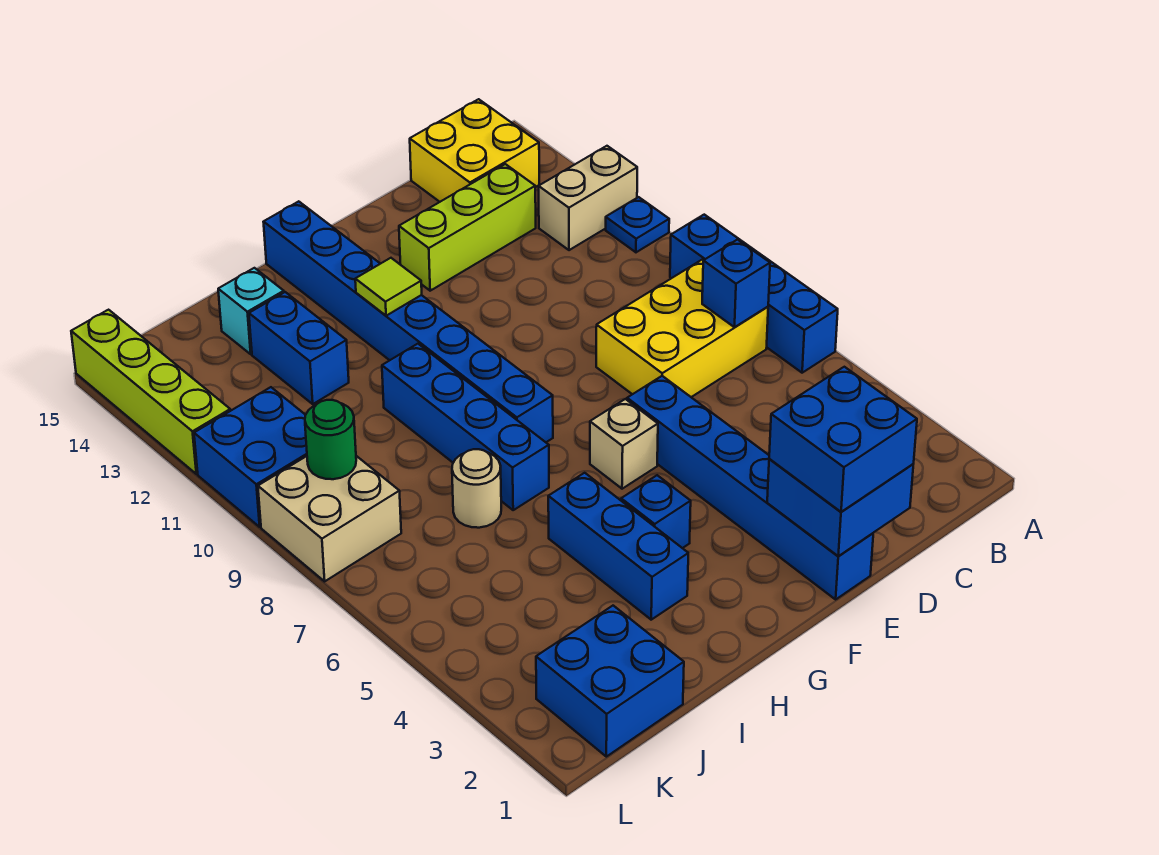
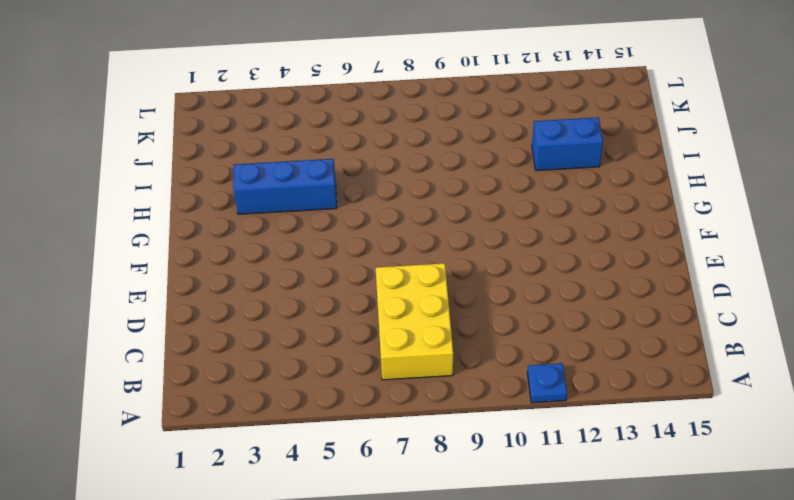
none -> blue brick A6:A9 level 1
none -> tan brick A12:B12 level 1
none -> yellow brick B14:C15 level 1

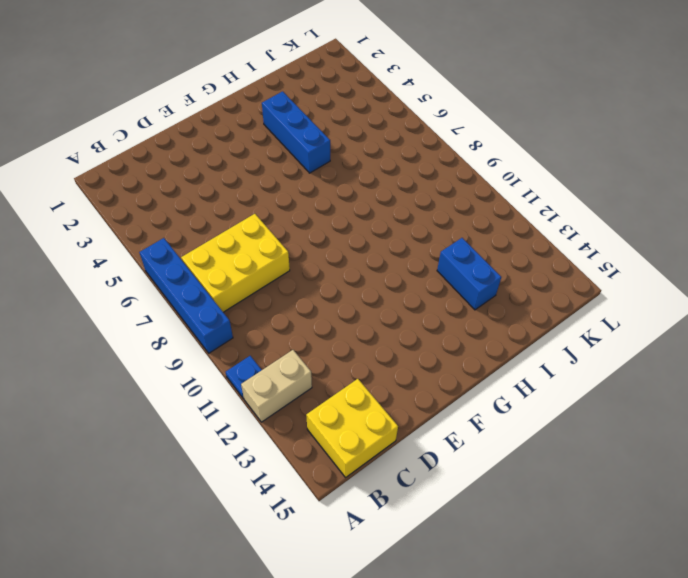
none -> lime brick C13:E13 level 1
none -> blue brick E1:E6 level 1
none -> tan brick F6 level 1

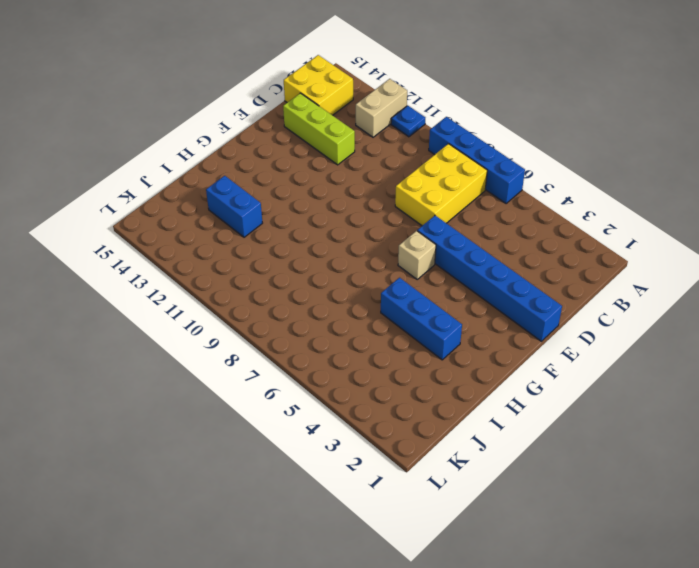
lime brick D12:D14 level 1 -> lime brick C13:E13 level 1
none -> blue brick G4 level 1
none -> blue brick G8:G15 level 1
none -> blue brick H7:H10 level 1

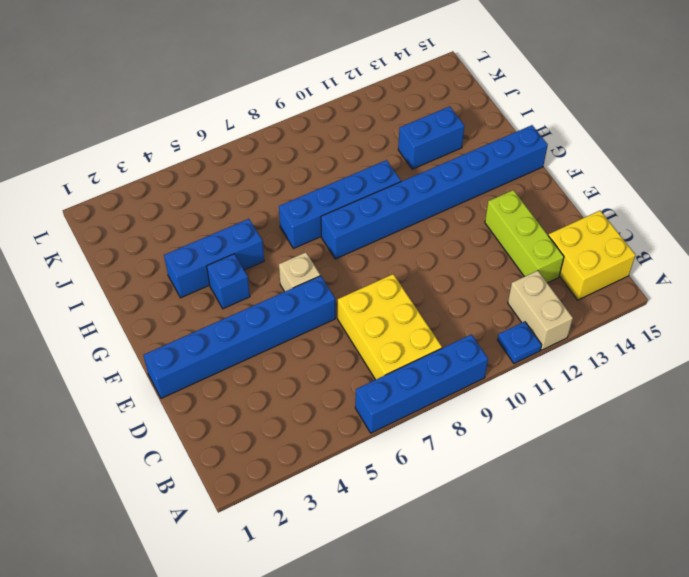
none -> tan round brick I7 level 1
none -> cyan brick I14 level 1
none -> blue brick J1:K2 level 1

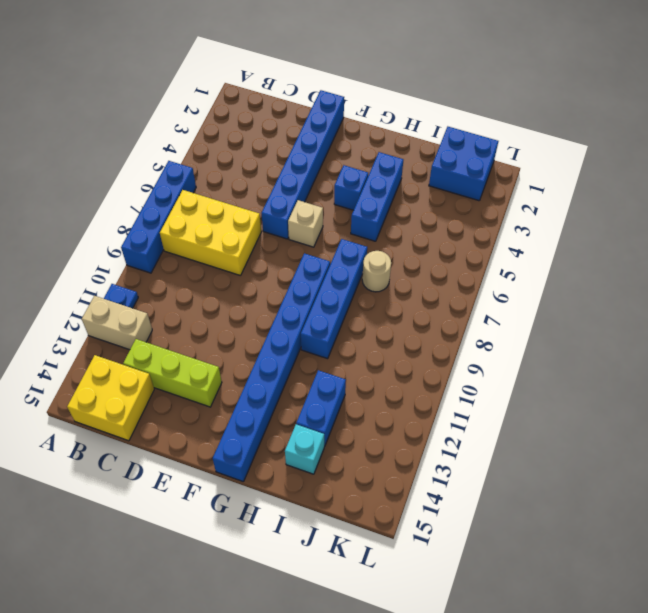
none -> tan brick K8:L9 level 1
none -> blue brick K10:L11 level 1
none -> lime brick L12:L15 level 1

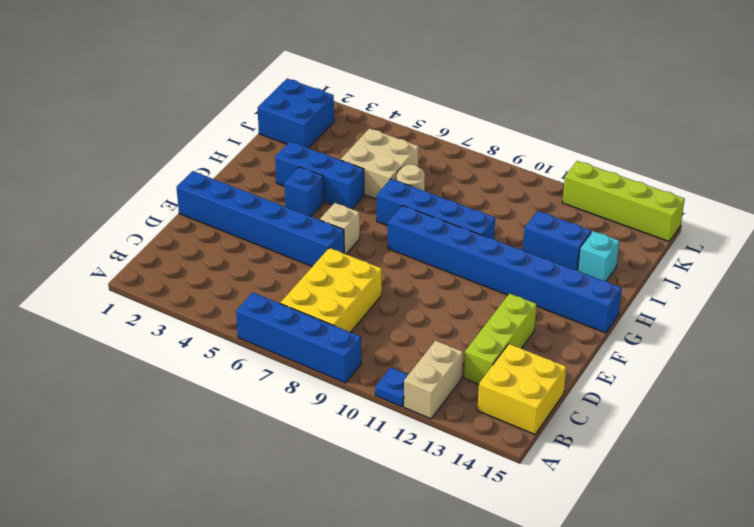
tan brick I5:J6 level 1 -> tan brick K8:L9 level 1
none -> blue brick K10:L11 level 1
none -> blue brick B7 level 2
none -> blue brick D1:E2 level 2

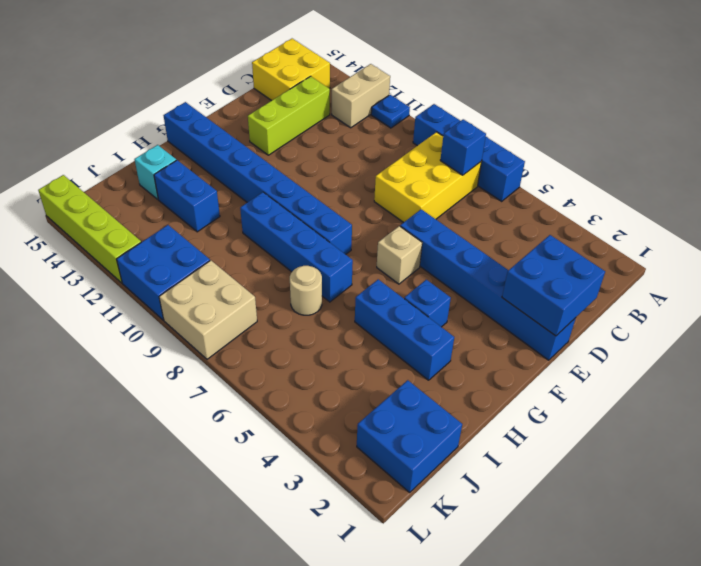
none -> lime tile G12 level 2
none -> green round brick K9 level 2
none -> blue brick D1:E2 level 3

